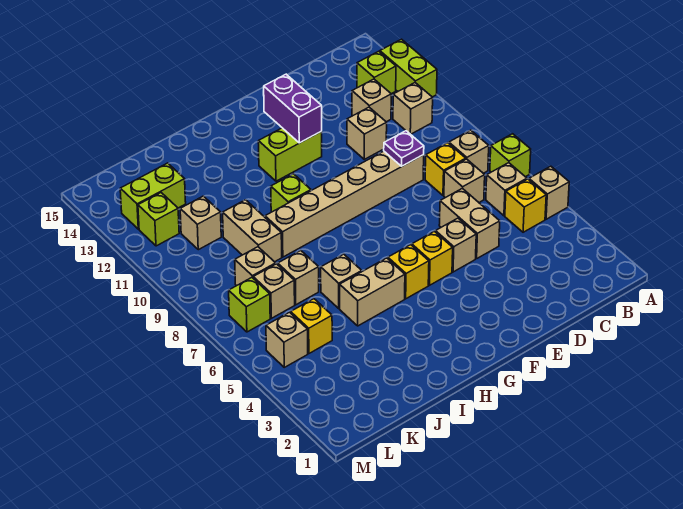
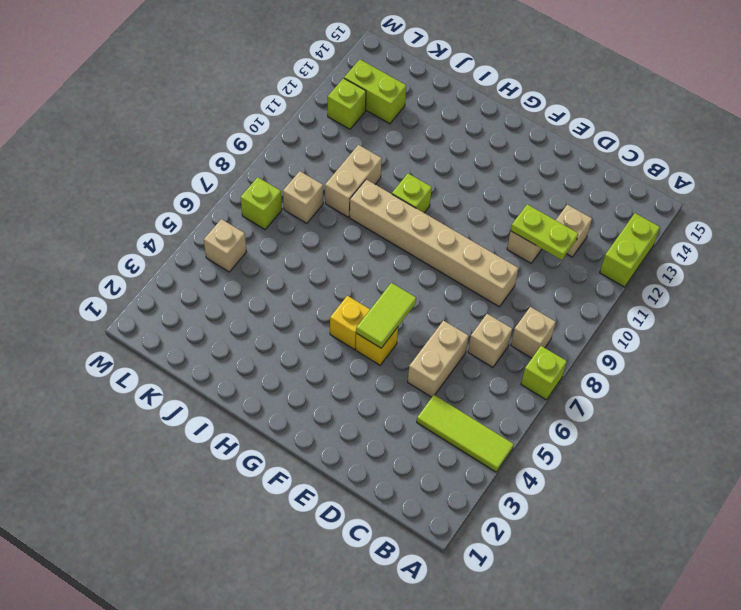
lime tile A4:C4 level 1 -> none
lime plate C11:D11 level 2 -> none
lime tile F5:F6 level 2 -> none
none -> tan brick A5 level 1
none -> yellow brick B5 level 1
none -> tan brick B6 level 1
none -> tan brick B11 level 1

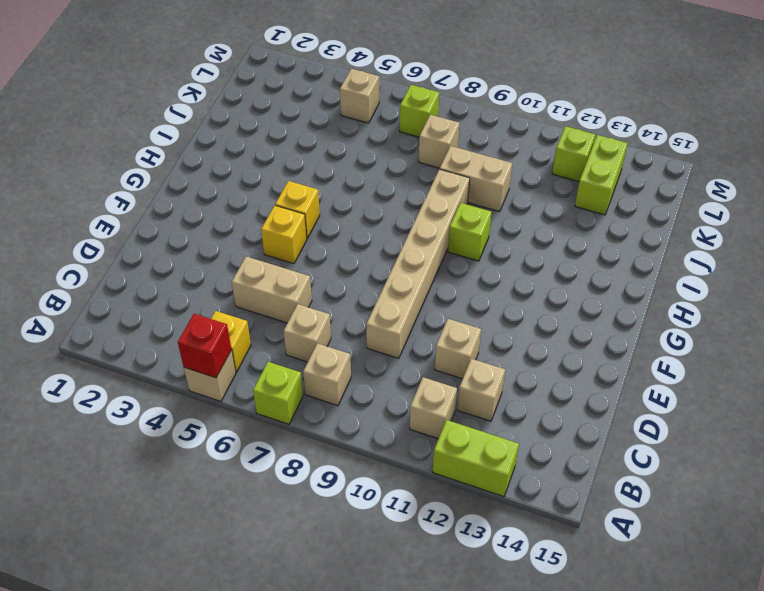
red brick A5 level 2 -> none
none -> tan brick B6 level 1
none -> lime brick B13 level 1
none -> yellow brick C8 level 1
none -> tan brick E5 level 1

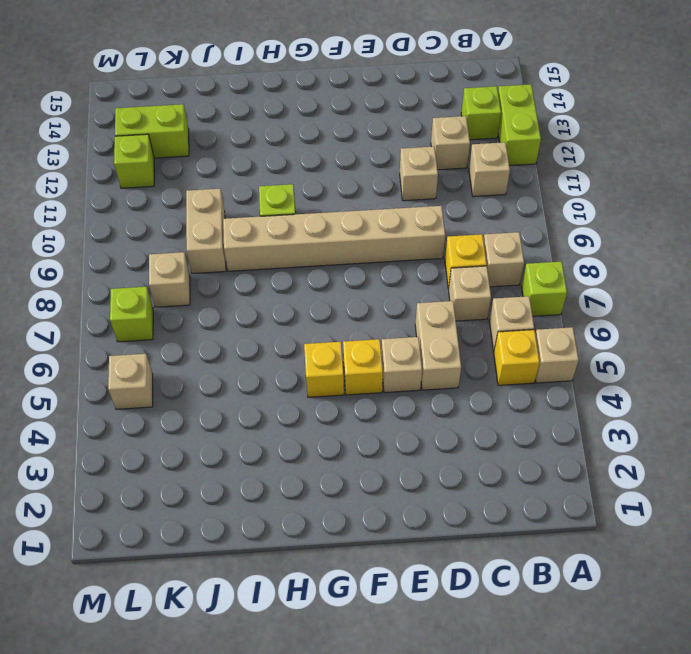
none -> lime brick F12:G12 level 1
none -> tan brick H5:I5 level 1
none -> tan brick I6 level 1
none -> tan brick J7 level 1

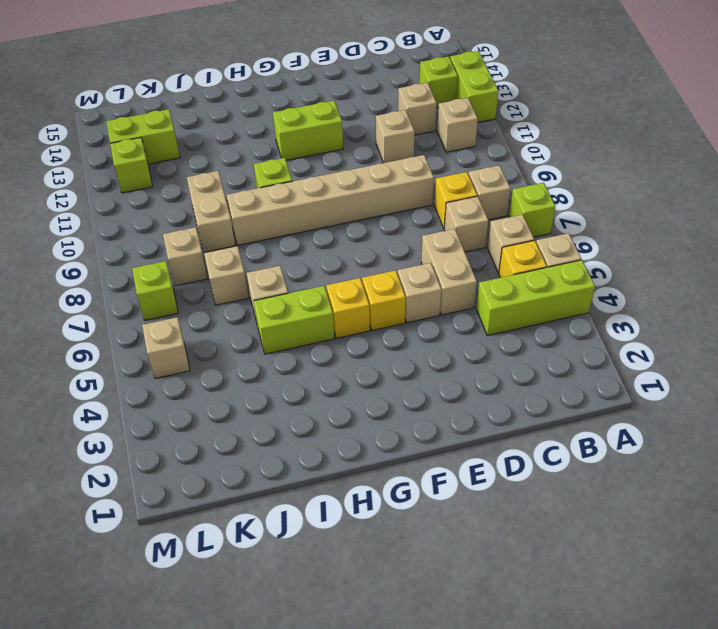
lime brick A4:C4 level 1 -> none
lime brick H5:I5 level 1 -> tan brick H5:I5 level 1
none -> yellow brick K5 level 1
none -> tan brick K7 level 1
none -> tan brick K11 level 1
none -> purple plate D9 level 2

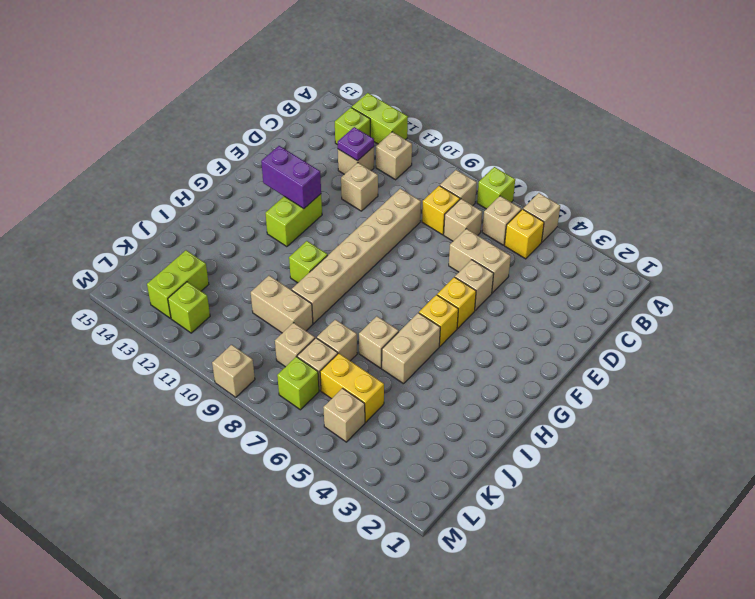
purple plate C12 level 2 -> purple plate D9 level 2
yellow brick K5:K6 level 1 -> yellow brick K5 level 1
tan brick M9 level 1 -> tan brick K11 level 1

